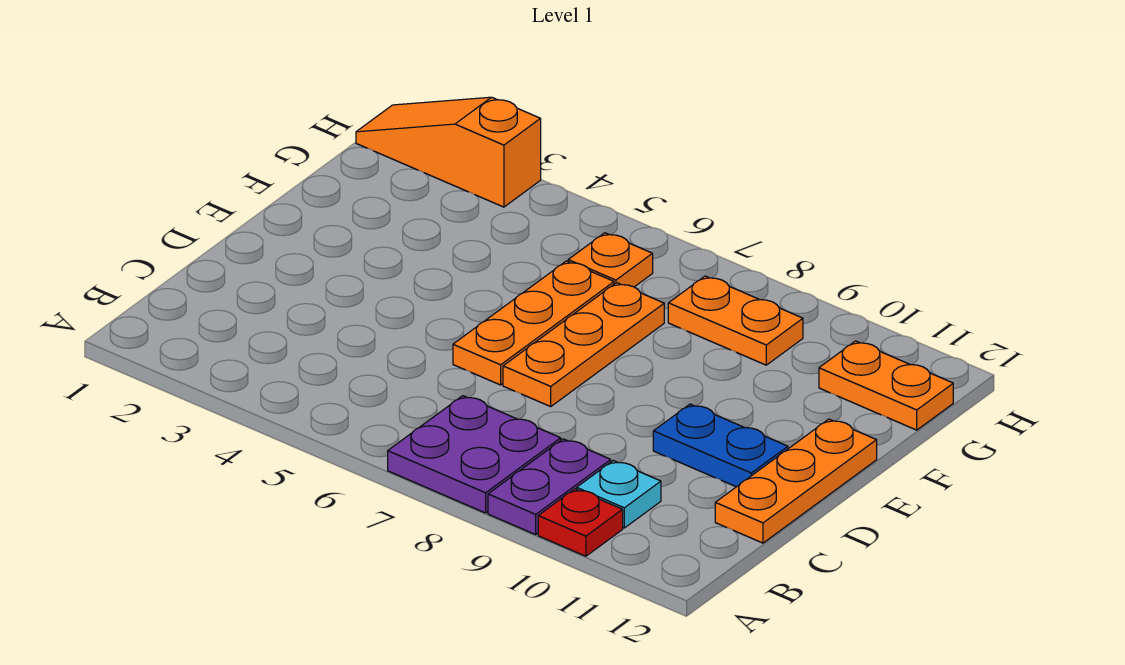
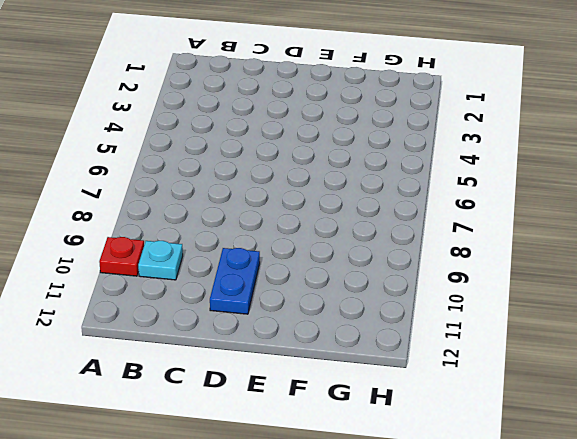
none -> purple plate A7:B8 level 1
none -> purple plate A9:B9 level 1
none -> orange plate C12:E12 level 1

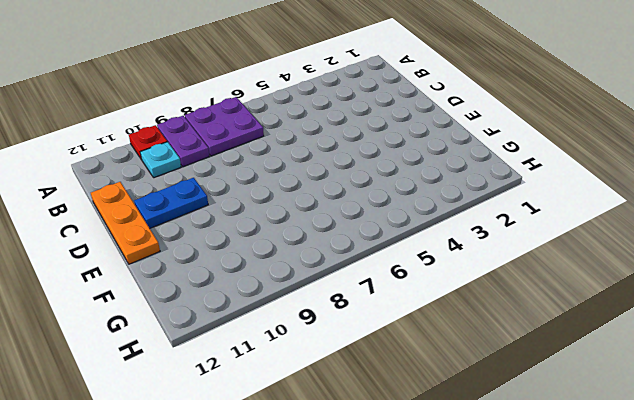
none -> orange plate D6:F6 level 1
none -> orange plate D7:F7 level 1
none -> orange plate G6 level 1

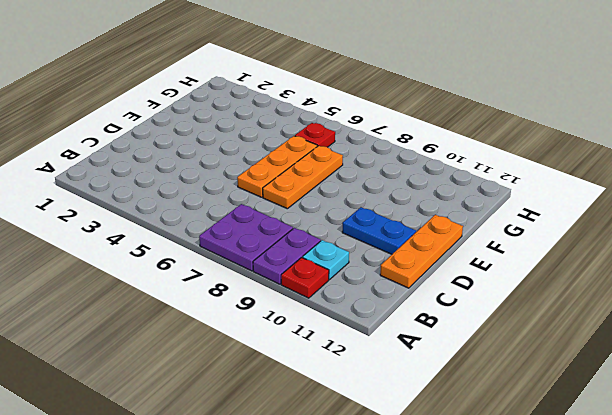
red plate G6 level 1 -> orange plate G6 level 1
none -> orange plate G8:G9 level 1
none -> orange plate G11:G12 level 1
none -> orange slope H1:H3 level 1 top 3

